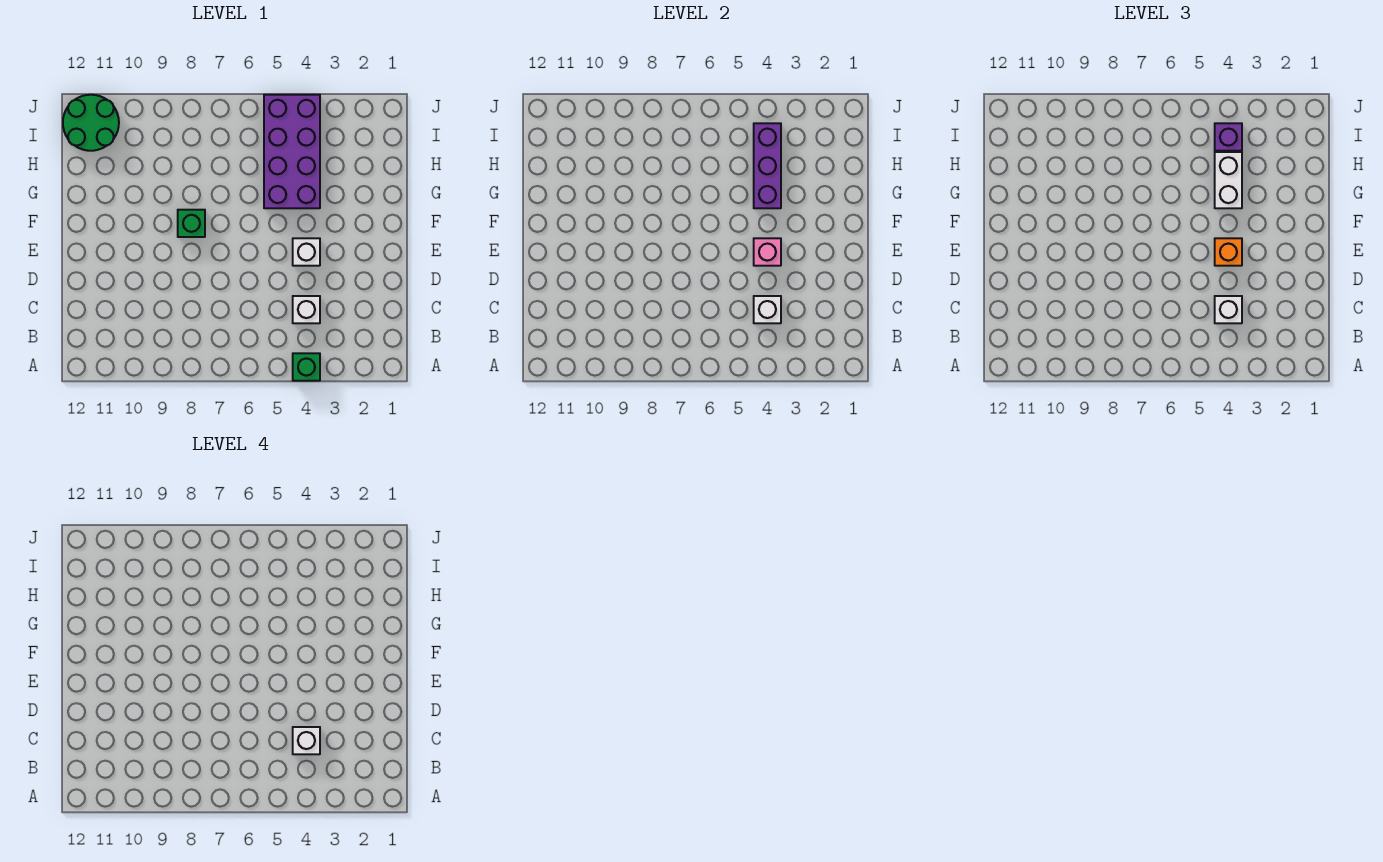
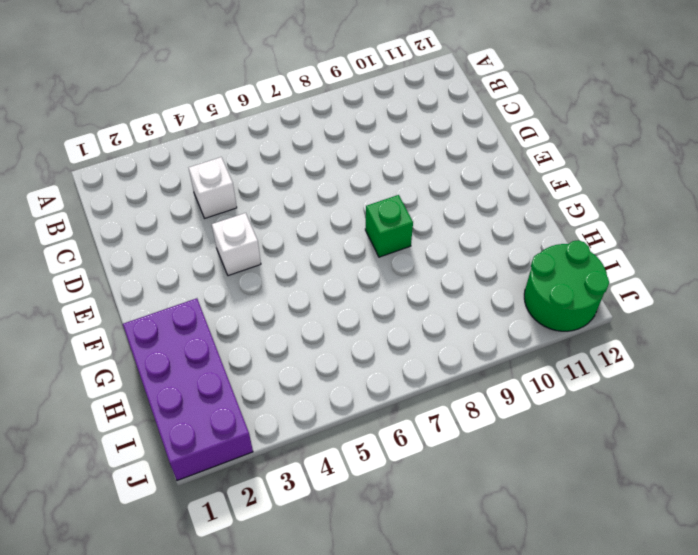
purple brick G1:J2 level 1 -> purple brick G4:J5 level 1
none -> green brick A4 level 1
none -> white brick C4 level 2
none -> pink brick E4 level 2

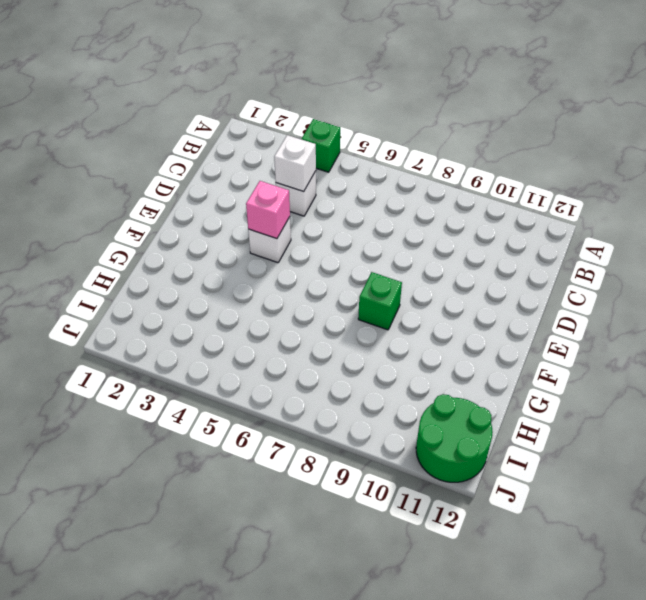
none -> purple brick G4:J5 level 1
none -> purple brick G4:I4 level 2
none -> white brick C4 level 3

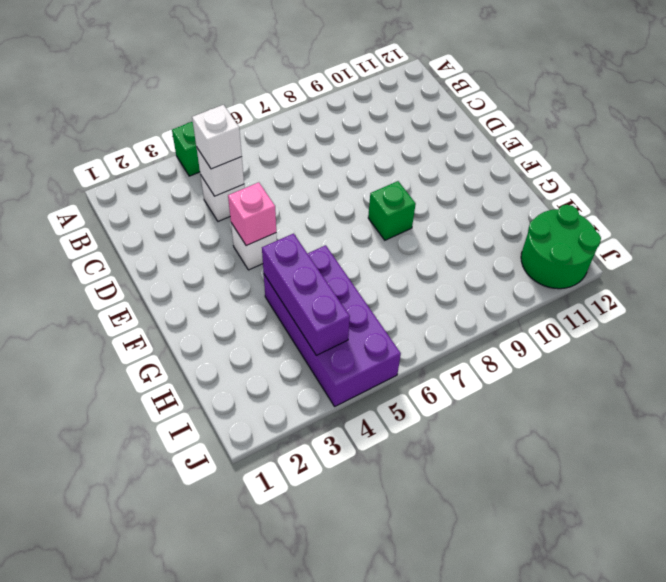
none -> orange brick E4 level 3
none -> white brick G4:H4 level 3
none -> purple brick I4 level 3

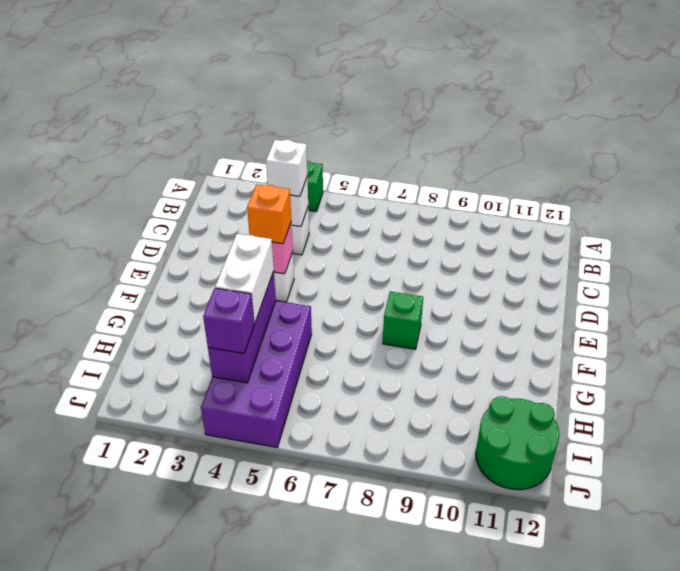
none -> white brick C4 level 4

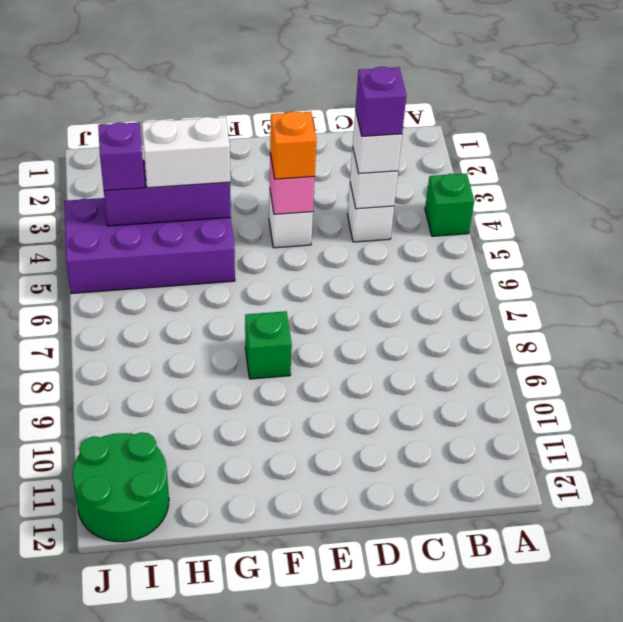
purple brick C4 level 4 -> white brick C4 level 4

